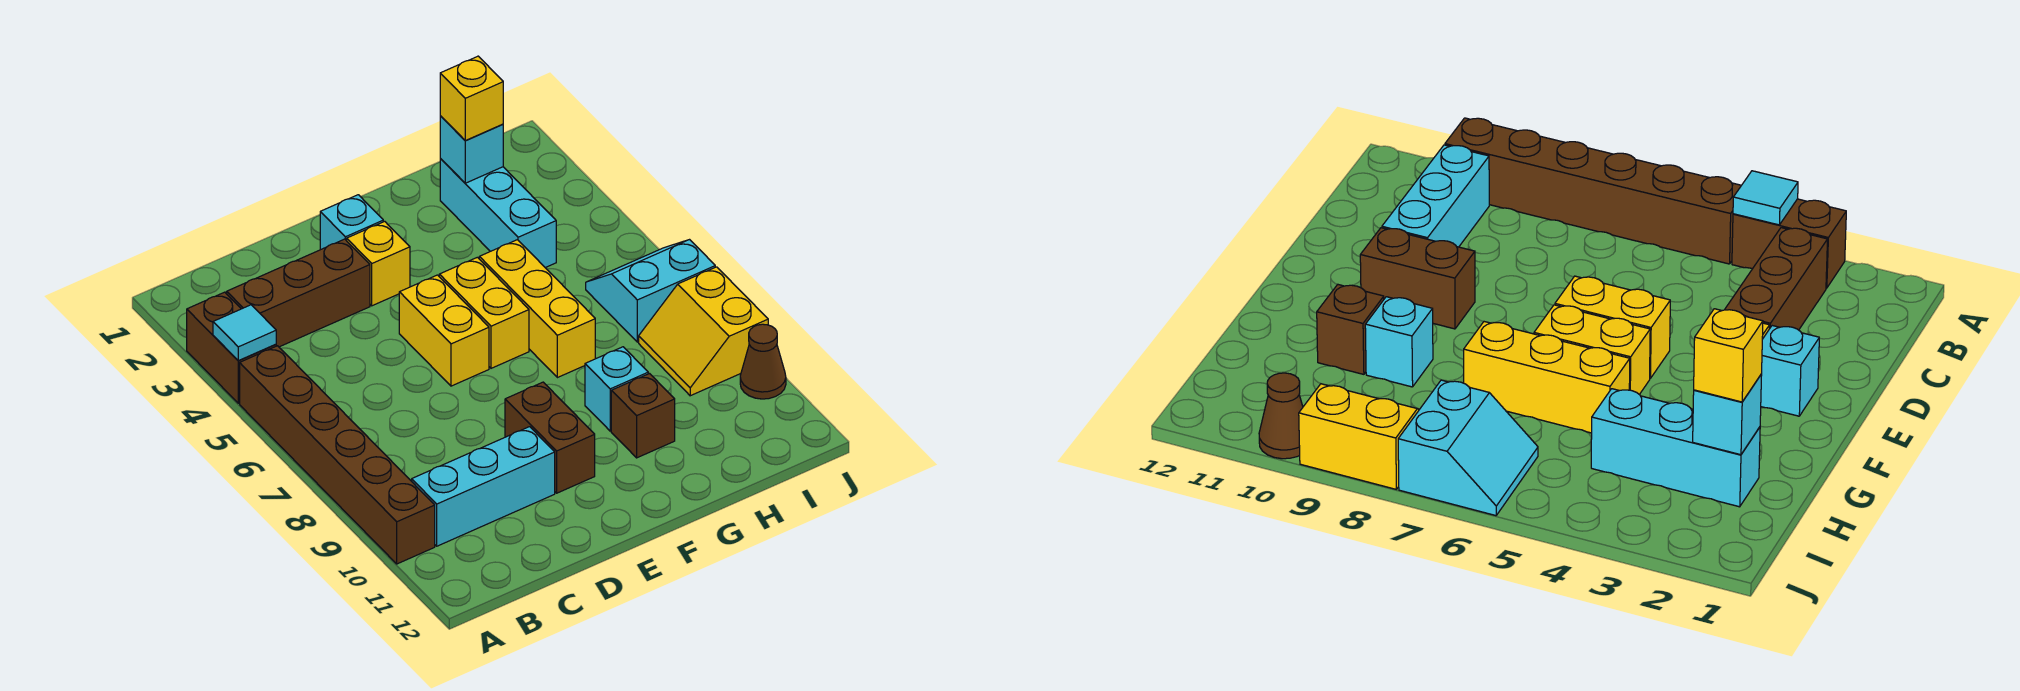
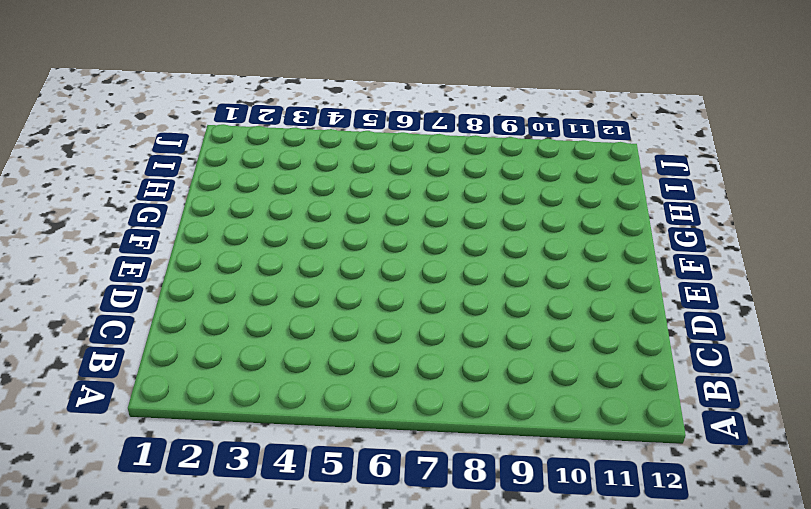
none -> brown brick A3:A4 level 1
none -> brown brick A5:A10 level 1
none -> brown brick B3:D3 level 1

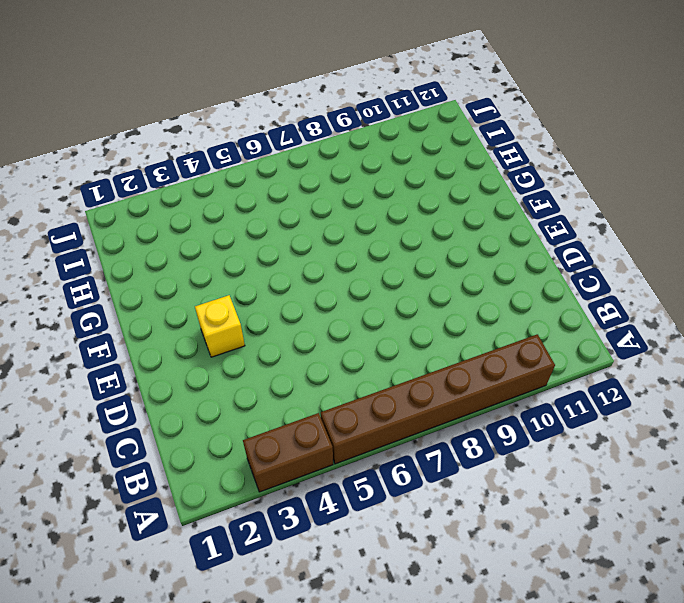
none -> brown brick B3:D3 level 1
none -> cyan brick B10:D10 level 1
none -> cyan brick E2 level 1

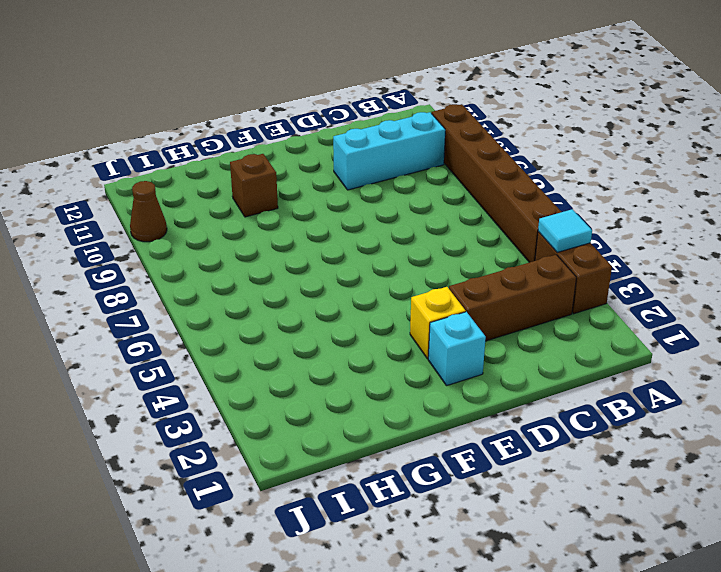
none -> yellow brick E5:E6 level 1
none -> brown brick E9:E10 level 1
none -> yellow brick F5:F6 level 1

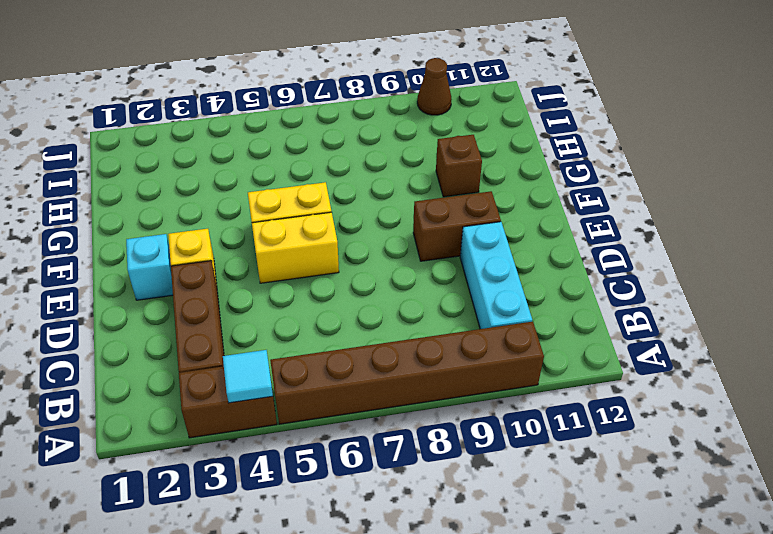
none -> yellow brick G5:G7 level 1
none -> cyan brick G9 level 1
none -> cyan brick H2:H4 level 1

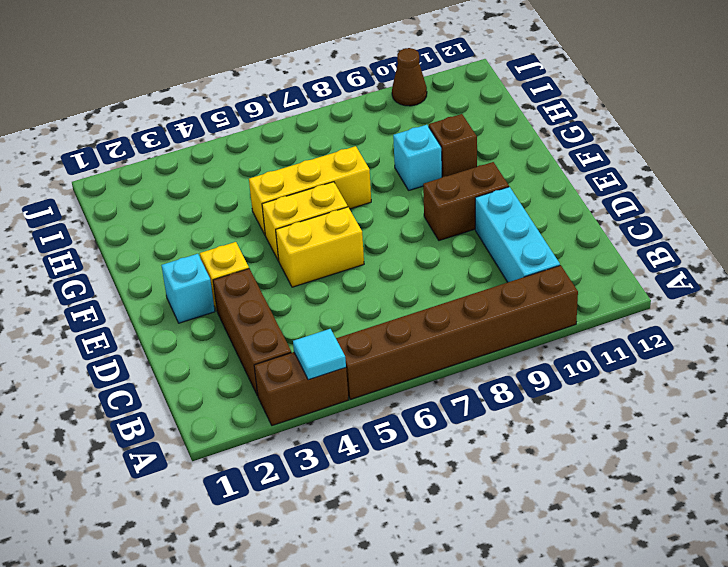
none -> cyan brick H2:H4 level 1
none -> cyan slope I6:J7 level 1 top 7
none -> yellow slope I8:J9 level 1 top J

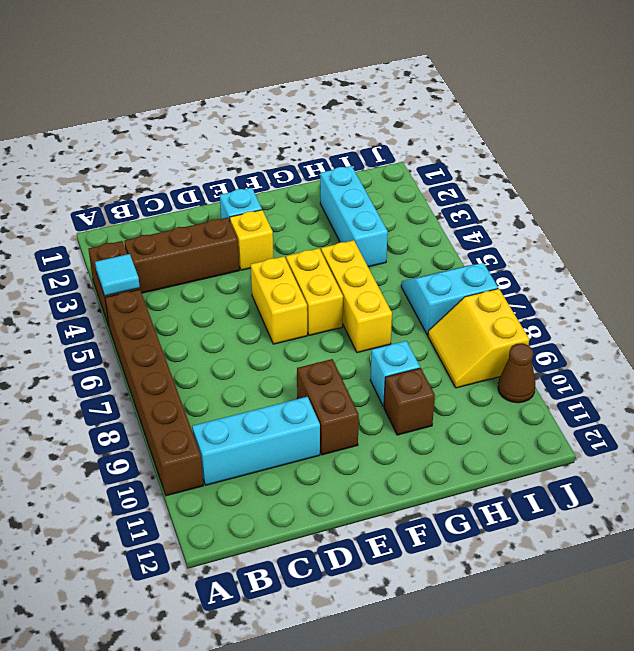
none -> cyan brick H2 level 2
none -> yellow brick H2 level 3

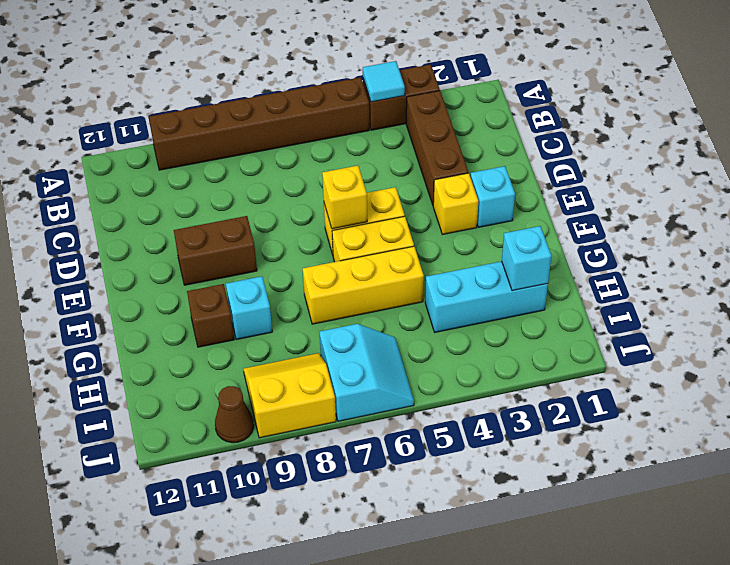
yellow brick E6 level 2 -> yellow brick H2 level 3
none -> cyan brick B10:D10 level 1

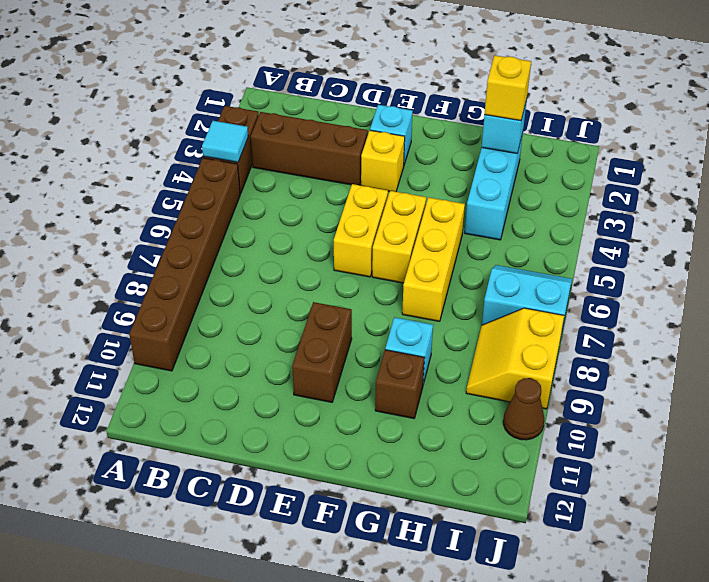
none -> cyan brick B10:D10 level 1

